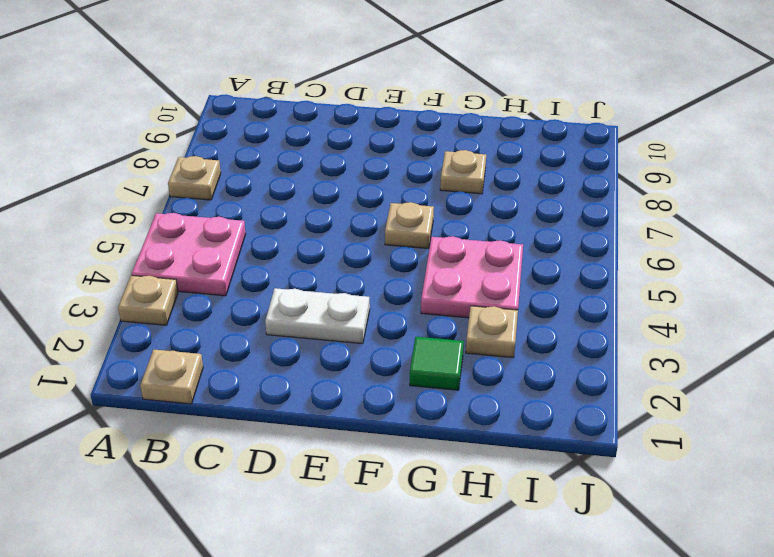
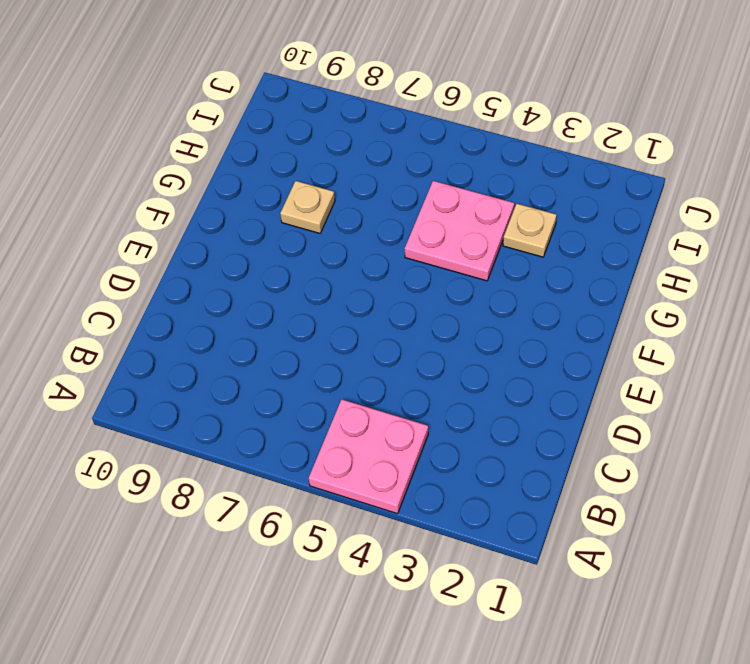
none -> tan plate A3 level 1
none -> tan plate A7 level 1

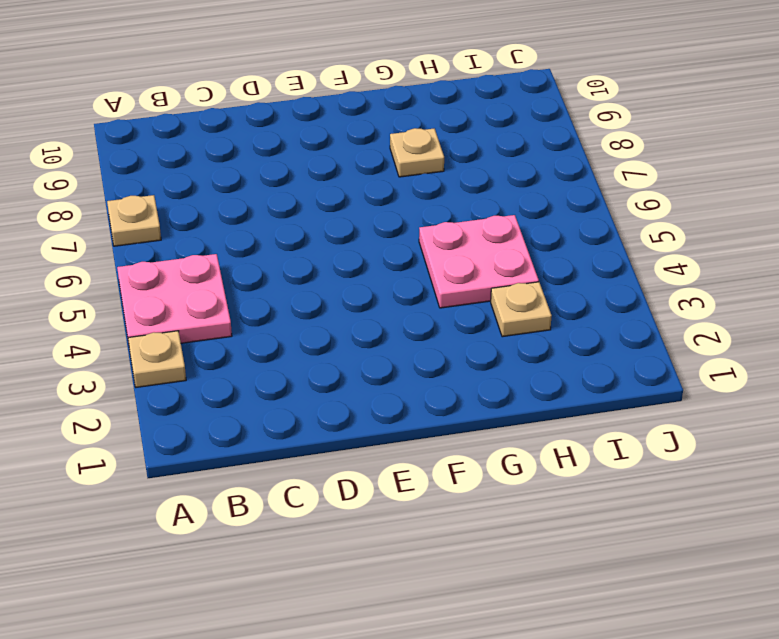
none -> tan plate B1 level 1
none -> white plate D3:E3 level 1

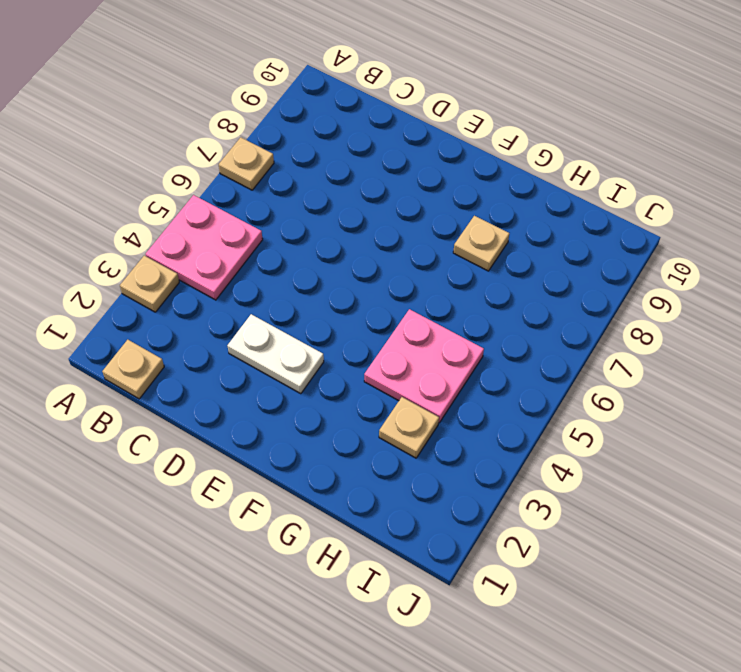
none -> tan plate F6 level 1
none -> green tile G2 level 1

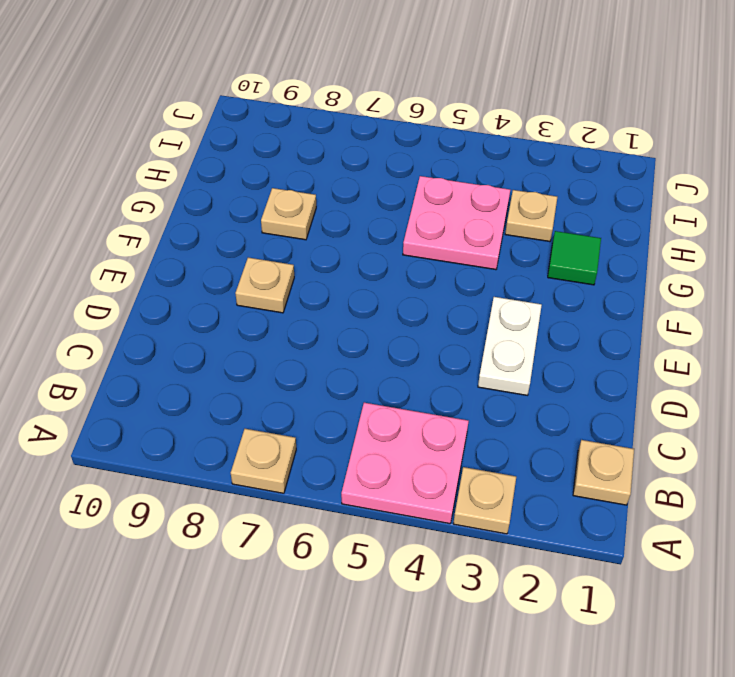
tan plate E8 level 1 -> tan plate F6 level 1

